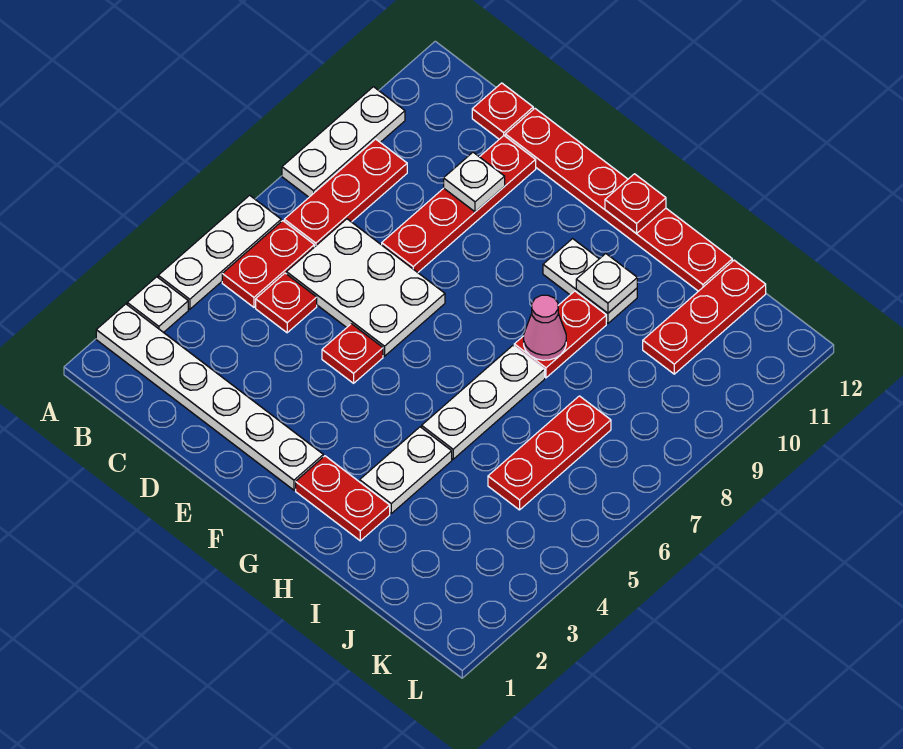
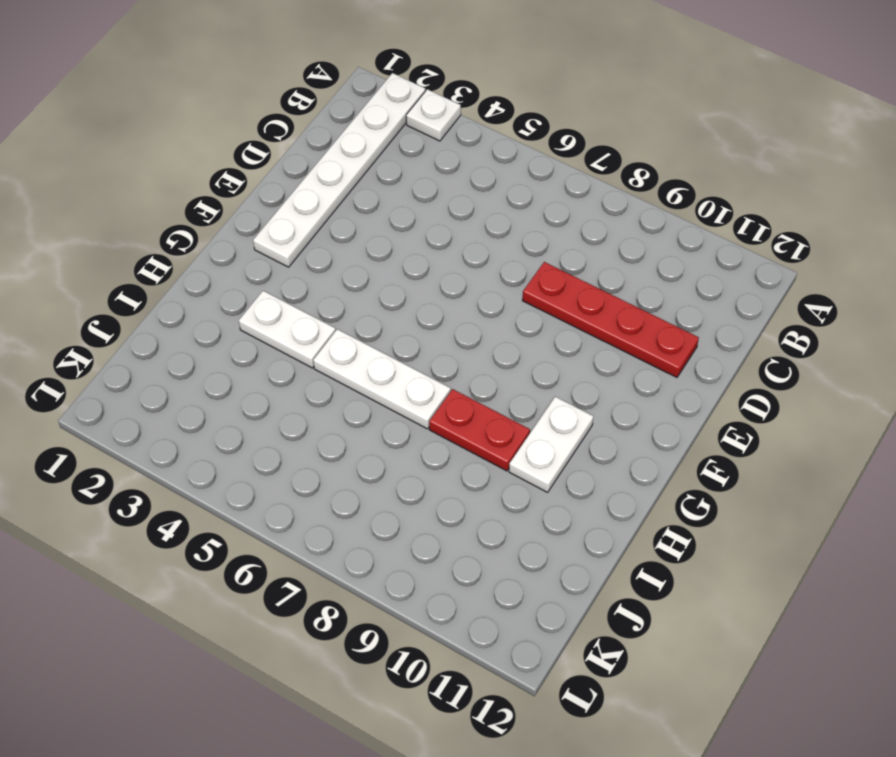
none -> white plate A4:A6 level 1
none -> white plate A8:A10 level 1
none -> red plate B5:B6 level 1

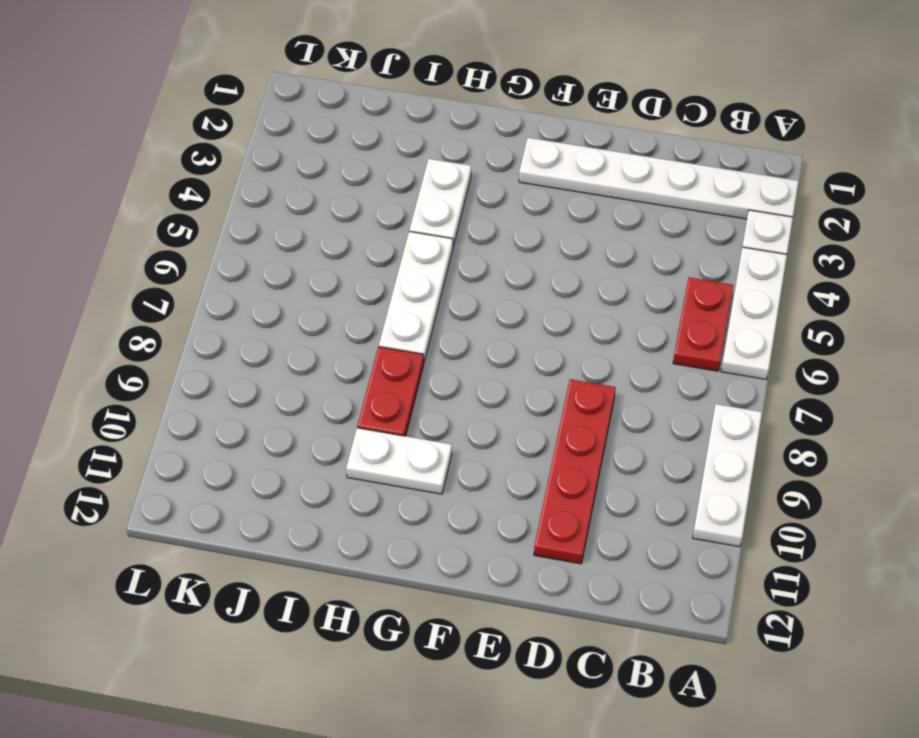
none -> red plate B7:B9 level 1
none -> red plate C5 level 1
none -> white plate C6:E7 level 1

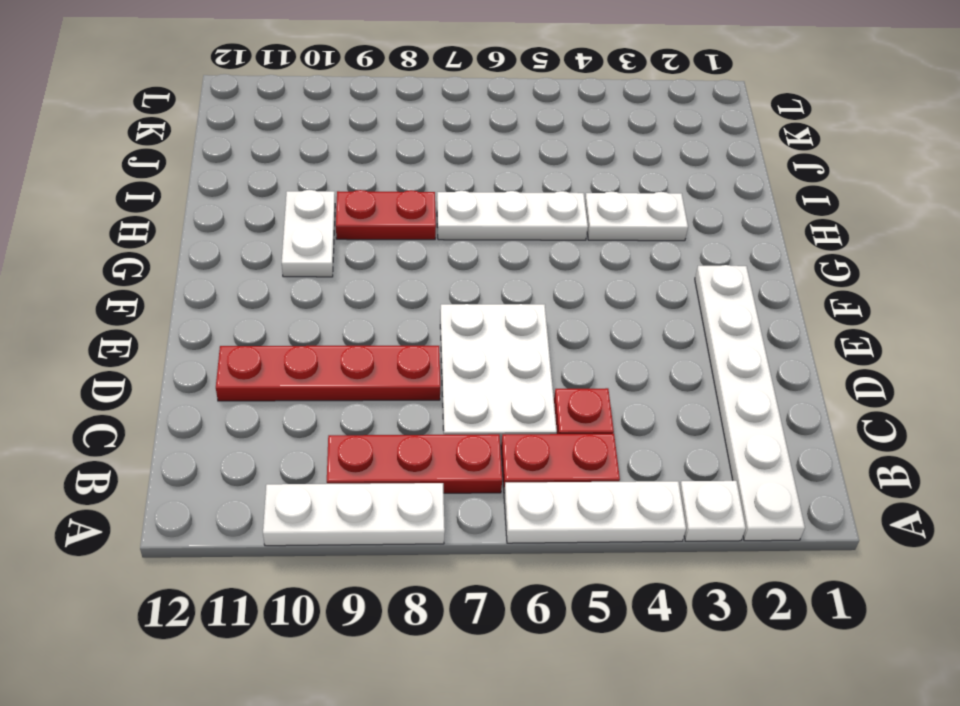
none -> red plate C12 level 1
none -> red plate D12:I12 level 1
none -> red plate E5 level 1

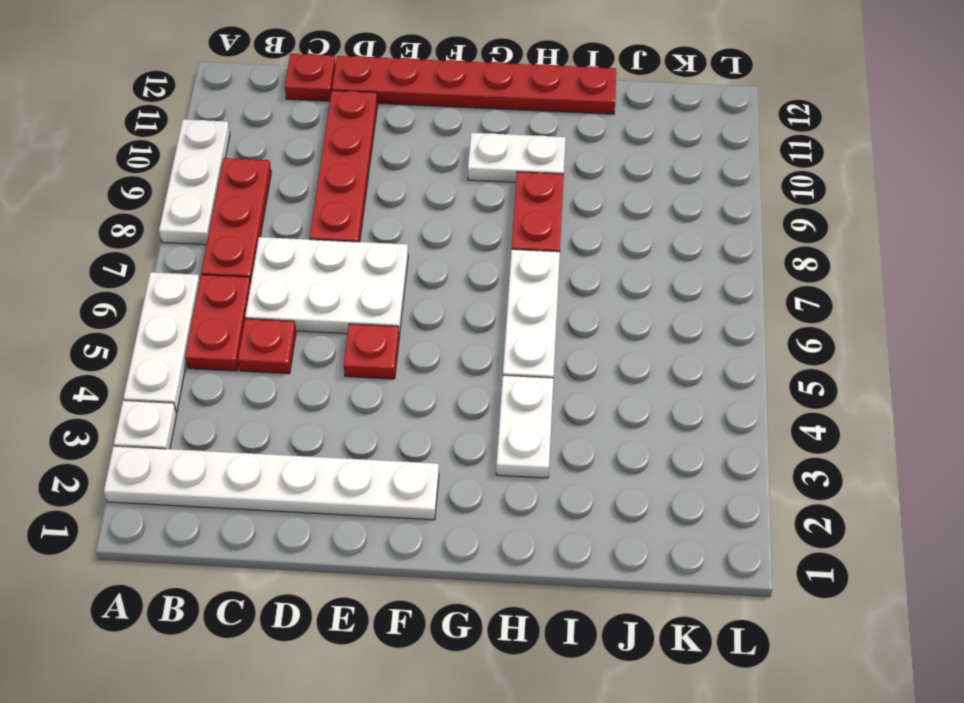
none -> red plate G2:H2 level 1
none -> red plate J5:J7 level 1
none -> red plate J10:J12 level 1

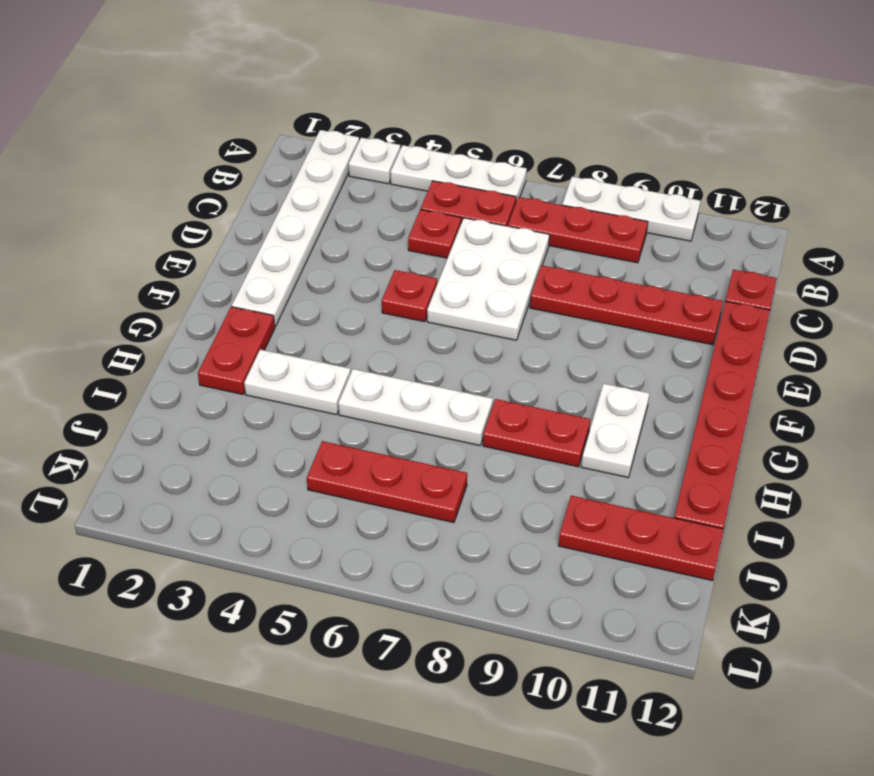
none -> white plate D10 level 2
none -> red plate G12 level 2
none -> pink cone H8 level 2

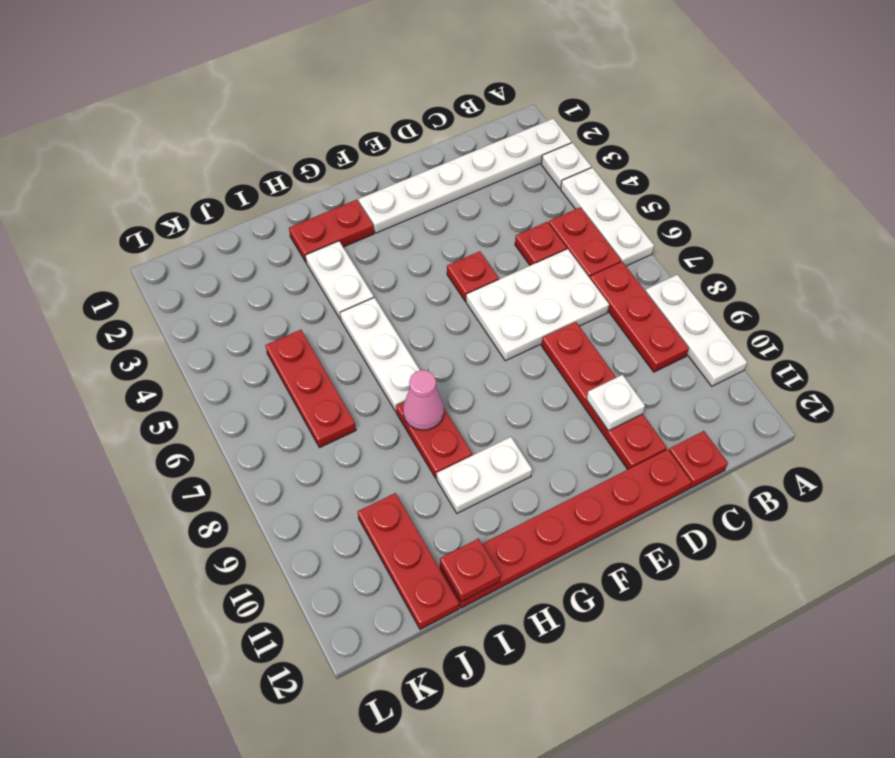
red plate I12 level 2 -> red plate G12 level 2
none -> white plate H10 level 2

